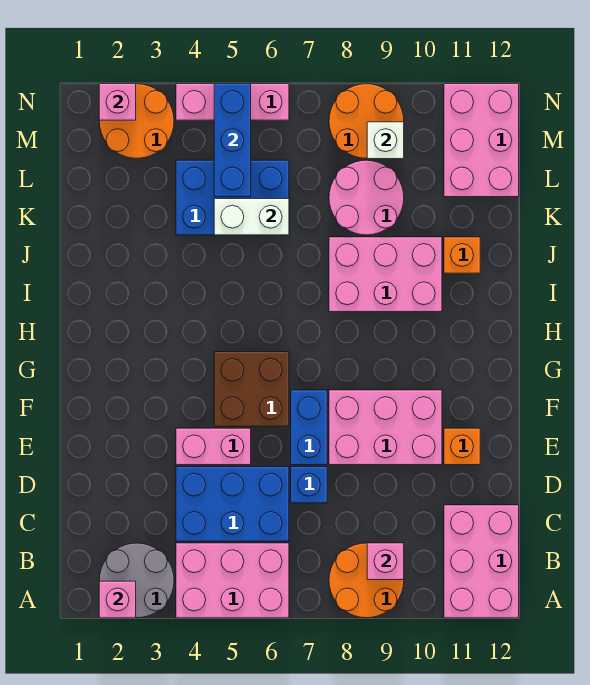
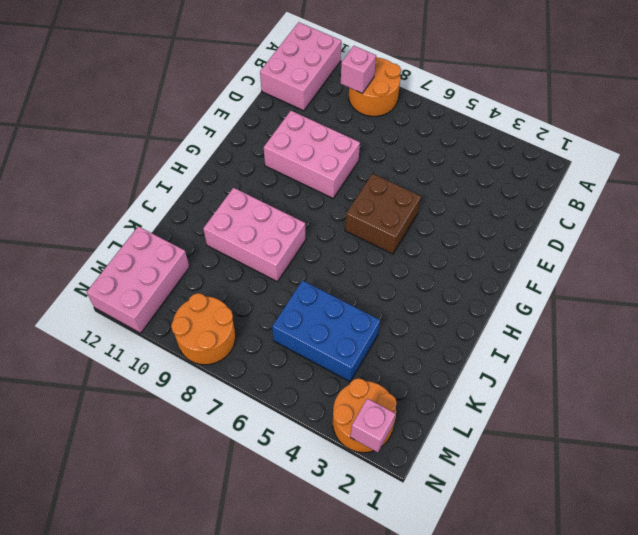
none -> grey round brick A2:B3 level 1
none -> pink brick A4:B6 level 1
none -> blue brick C4:D6 level 1

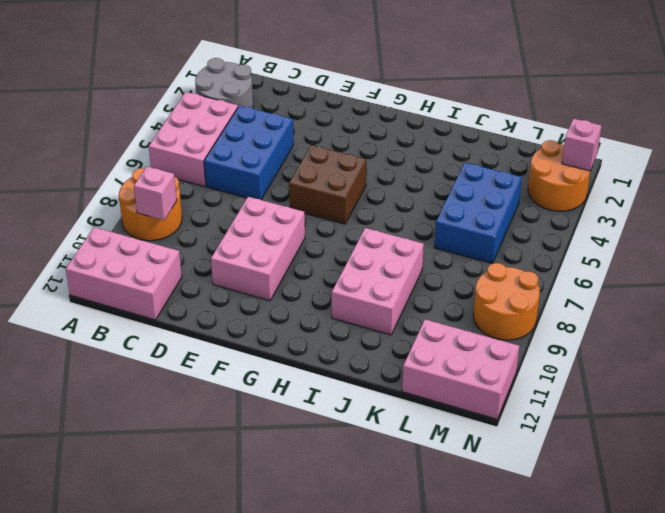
none -> blue brick D7 level 1
none -> pink brick E4:E5 level 1
none -> blue brick E7:F7 level 1

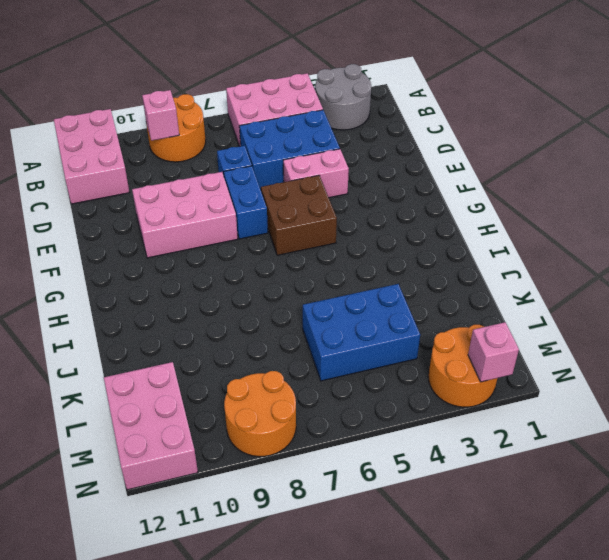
none -> orange brick E11 level 1
none -> pink brick I8:J10 level 1
none -> orange brick J11 level 1

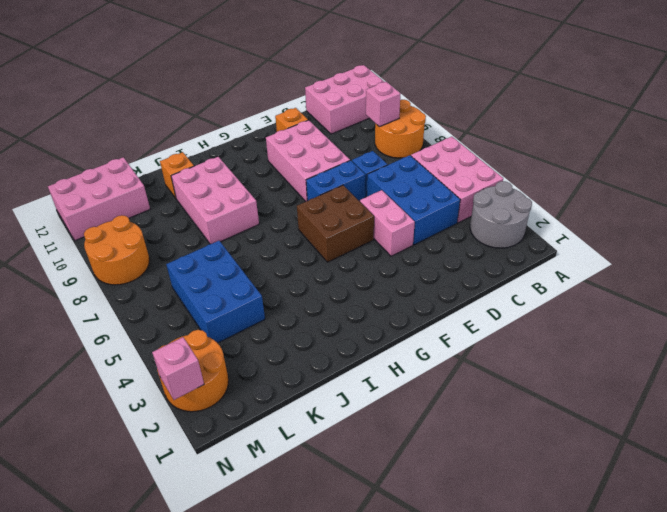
none -> pink round brick K8:L9 level 1
none -> pink brick N4:N6 level 1
none -> pink brick A2 level 2

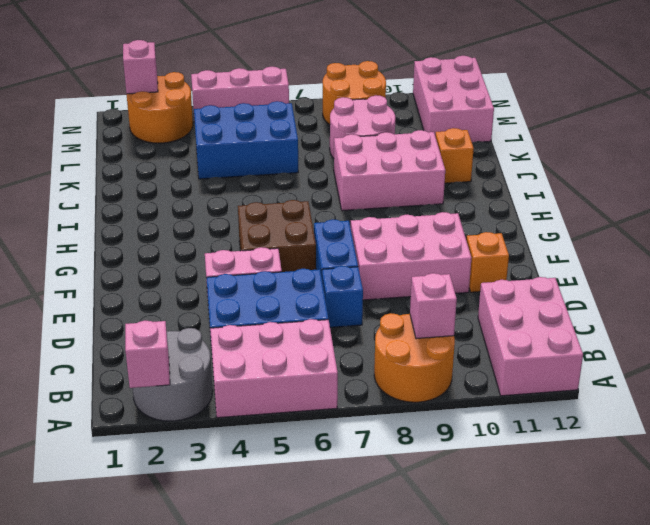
none -> white brick K5:K6 level 2
none -> blue brick L5:N5 level 2
none -> white brick M9 level 2

